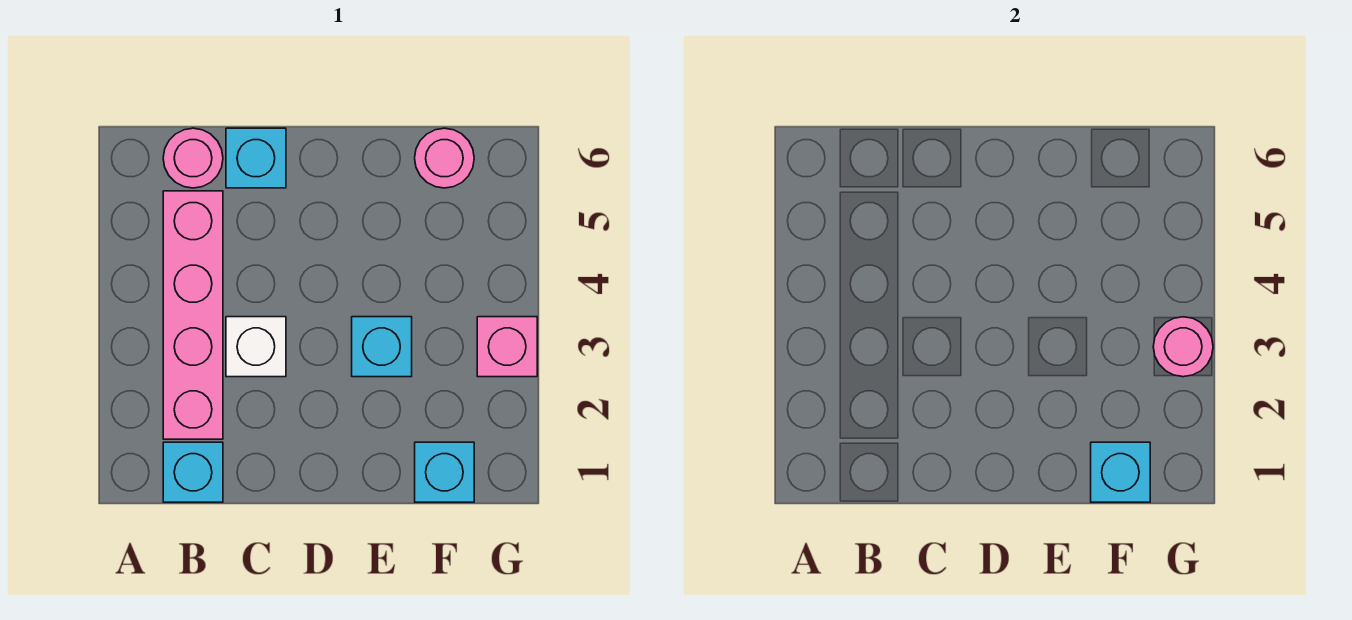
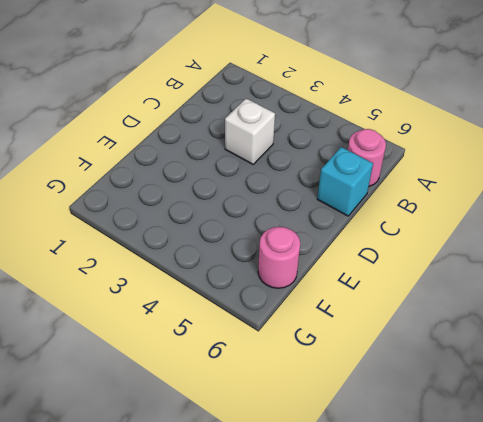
none -> cyan brick B1 level 1
none -> pink brick B2:B5 level 1

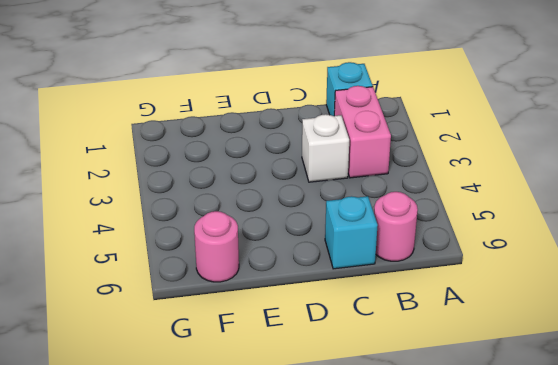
pink brick B2:B3 level 1 -> pink brick B2:B5 level 1
none -> cyan brick E3 level 1
none -> cyan brick F1 level 1

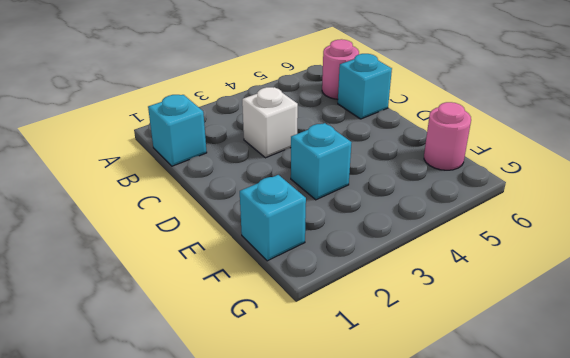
none -> pink brick B2:B5 level 1
none -> pink brick G3 level 1

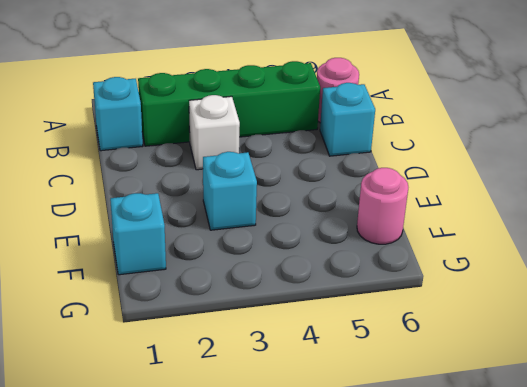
green brick B2:B5 level 1 -> pink brick B2:B5 level 1
none -> pink brick G3 level 1
none -> cyan brick F1 level 2

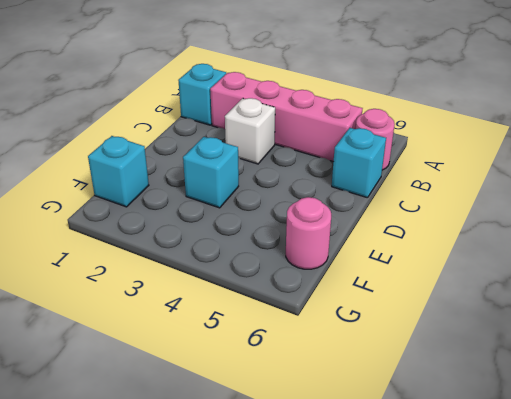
none -> pink brick G3 level 1
none -> cyan brick F1 level 2

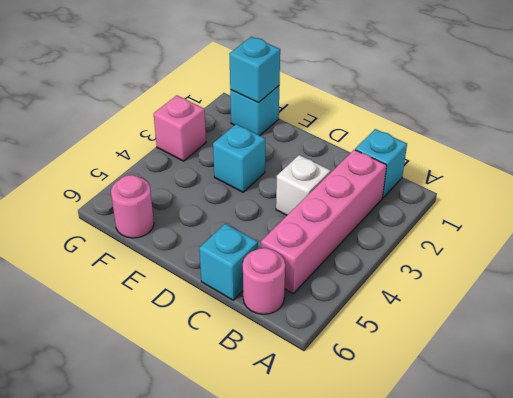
none -> pink round brick G3 level 2

